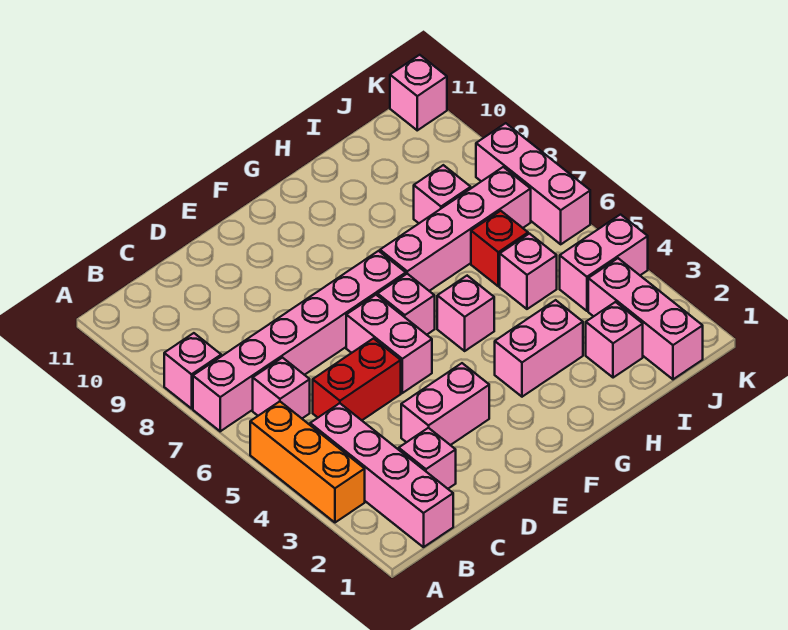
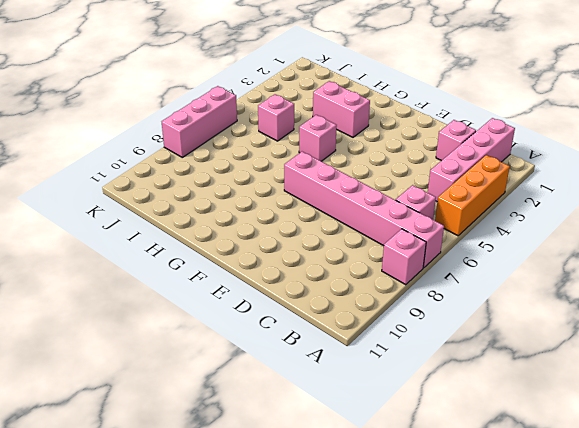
none -> red brick C5:D5 level 1
none -> pink brick D3:E3 level 1
none -> pink brick E5:E6 level 1

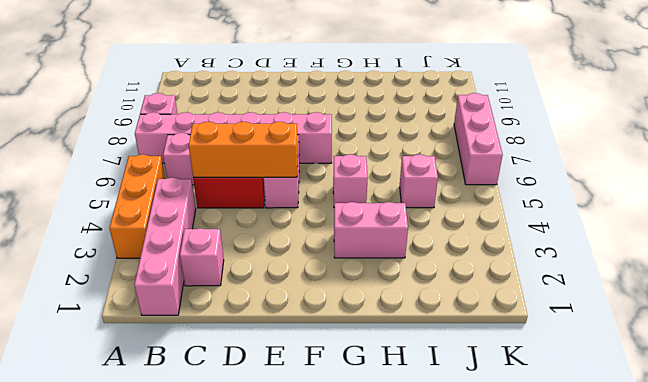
orange brick C5:E5 level 2 -> none
none -> pink brick D3:E3 level 1
none -> pink brick F6 level 1
none -> pink brick G7:J7 level 1

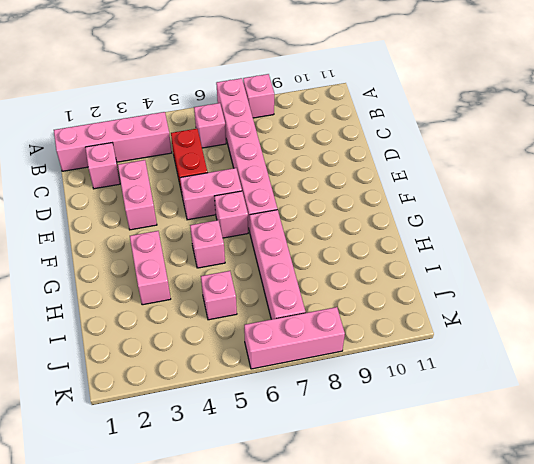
none -> orange brick A3:A5 level 1
none -> pink brick I2 level 1
none -> red brick I6 level 1

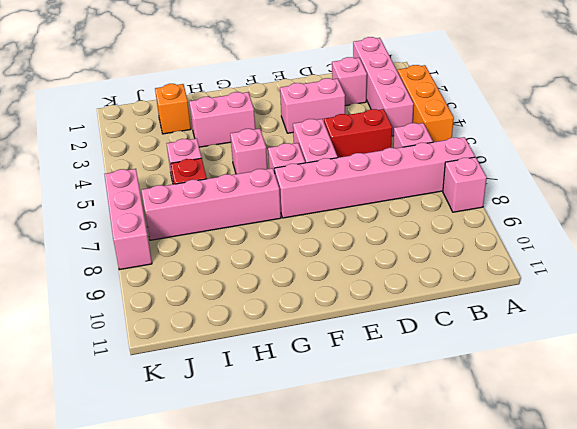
orange brick I2 level 1 -> pink brick I2 level 1
none -> pink brick I8 level 1
none -> pink brick J1:J3 level 1
none -> pink brick J4:K4 level 1

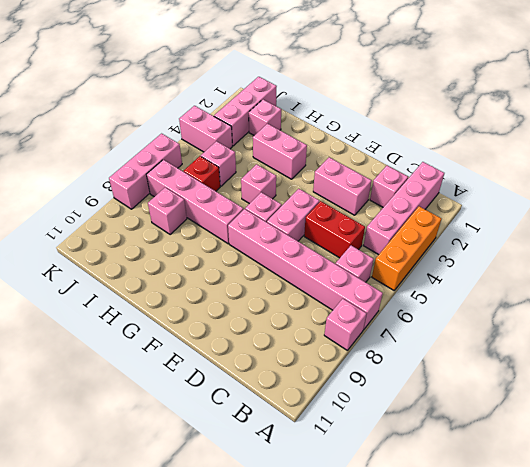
none -> pink brick K11 level 1

